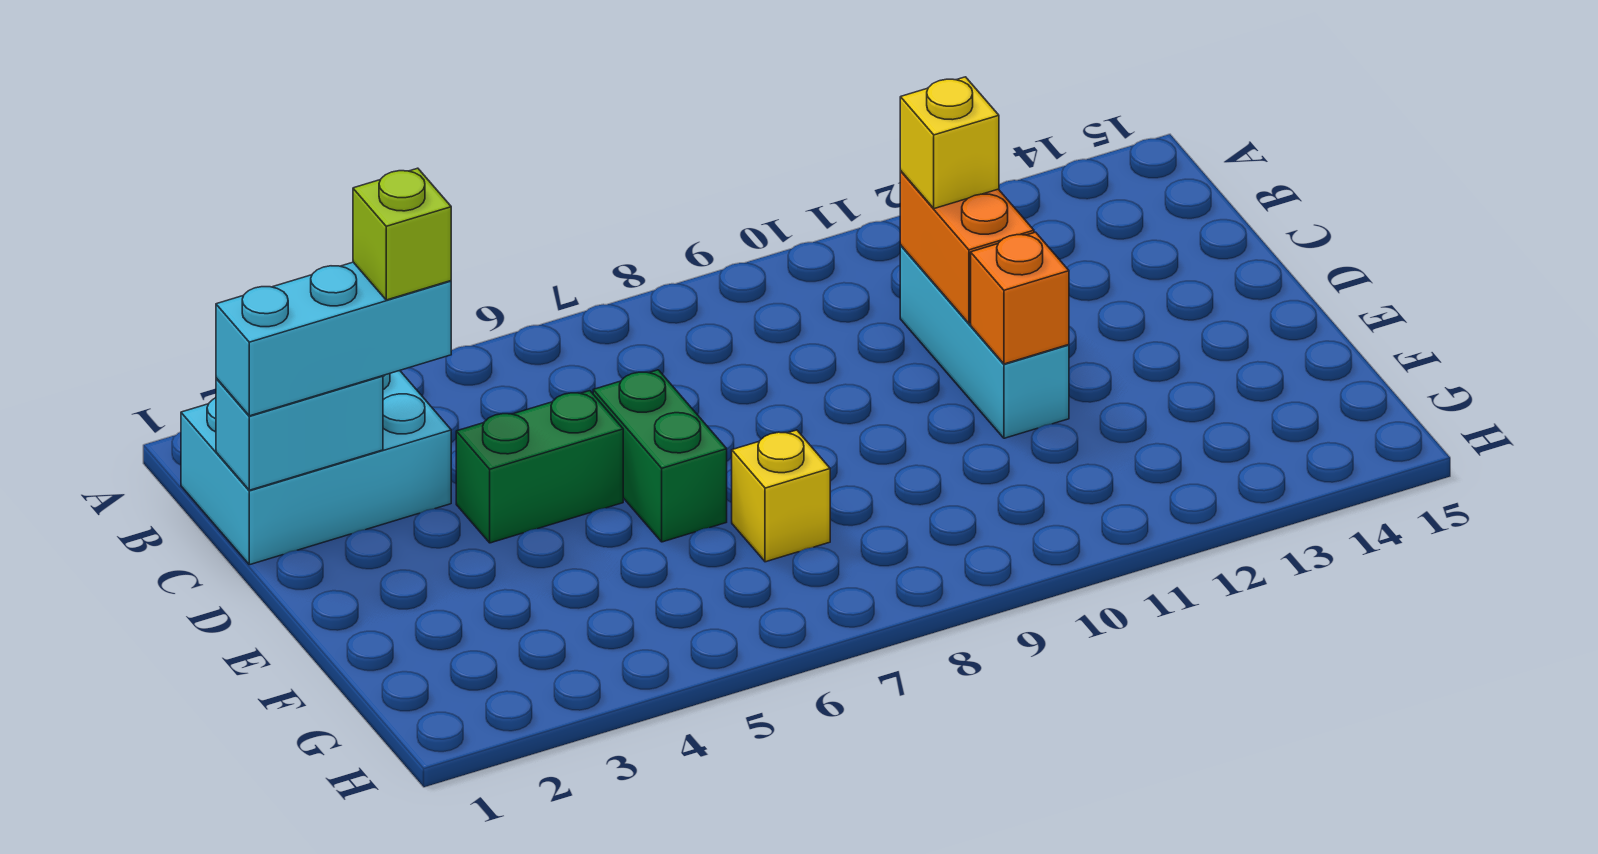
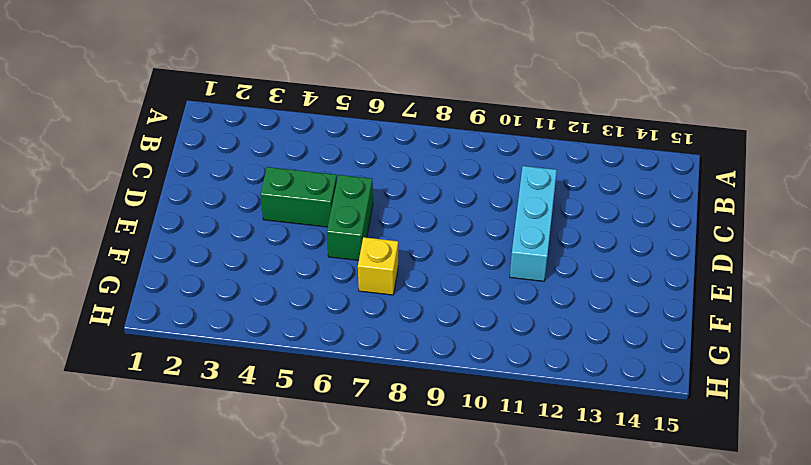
none -> cyan brick B1:C3 level 1
none -> cyan brick C1:C2 level 2

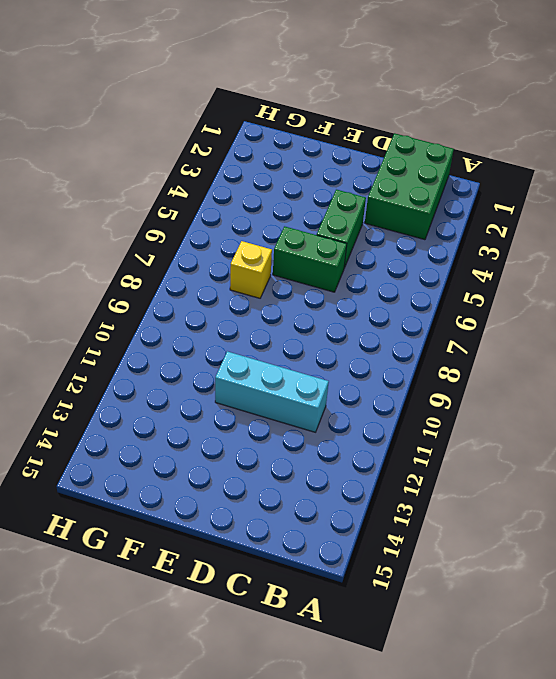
green brick B1:C3 level 1 -> cyan brick B1:C3 level 1
none -> cyan brick C1:C2 level 2
none -> orange brick C11:D11 level 2

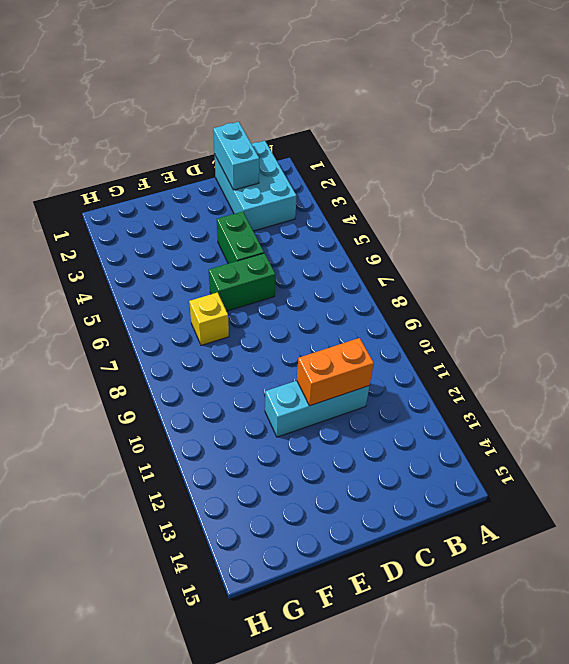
none -> orange brick E11 level 2
none -> cyan brick C1:C3 level 3

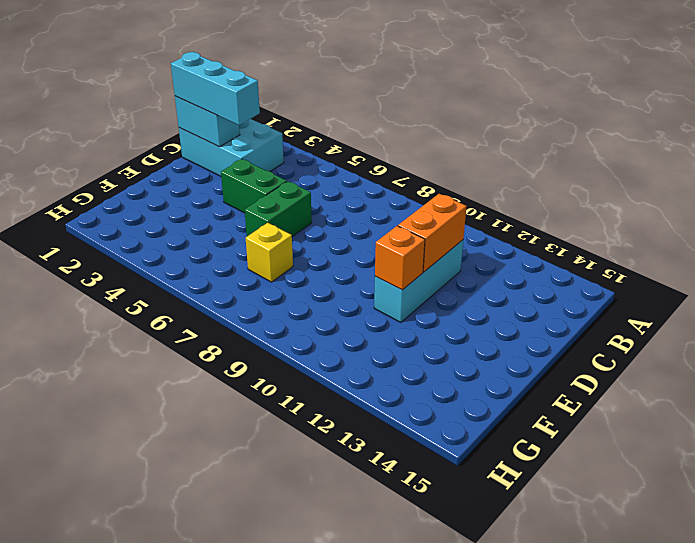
none -> yellow brick C11 level 3
none -> lime brick C3 level 4

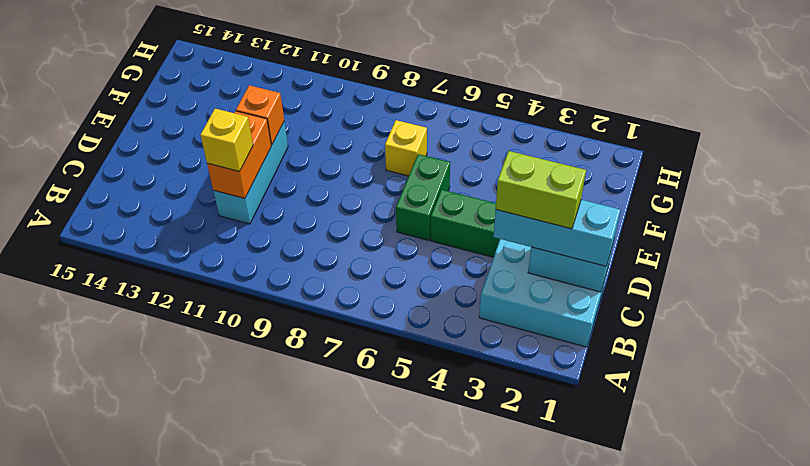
lime brick C2:C3 level 4 -> lime brick C3 level 4

